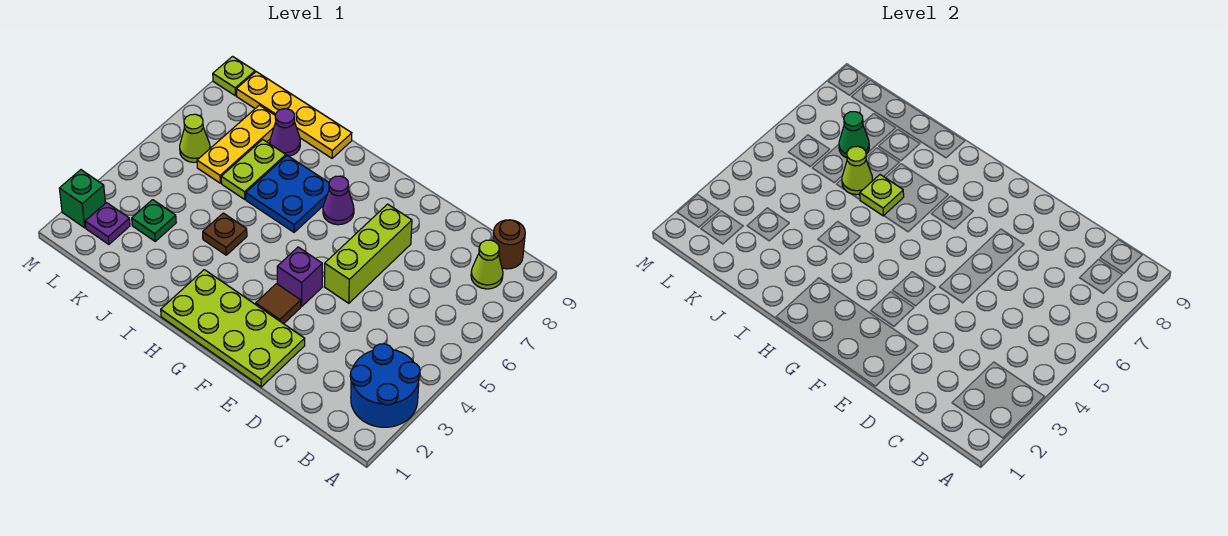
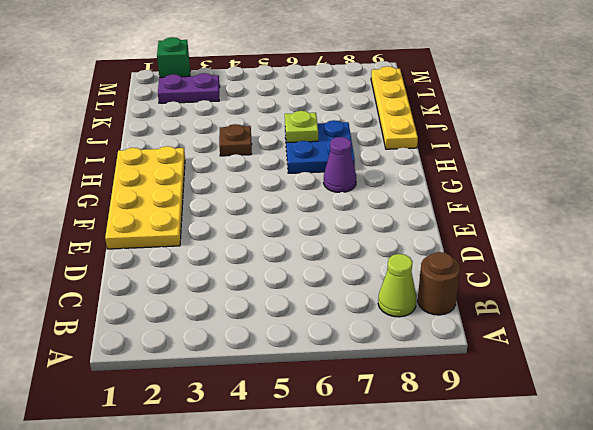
yellow plate E1:H2 level 1 -> lime plate E1:H2 level 1
purple plate L2:L3 level 1 -> purple plate L2 level 1
none -> blue round brick A2:B3 level 1
none -> lime brick E5:E7 level 1
none -> brown tile F3 level 1

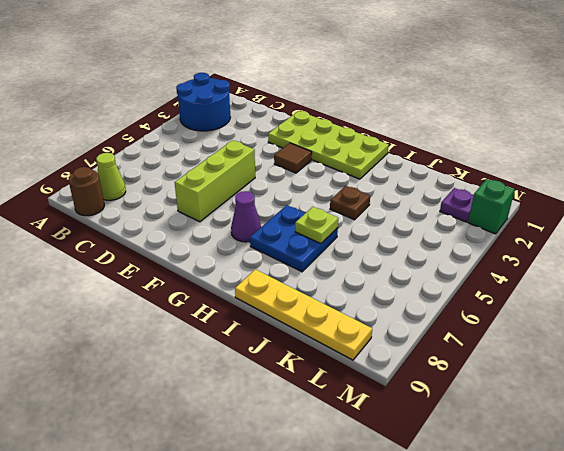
none -> purple brick F4 level 1
none -> lime plate J6:J7 level 1
none -> purple cone J8 level 1

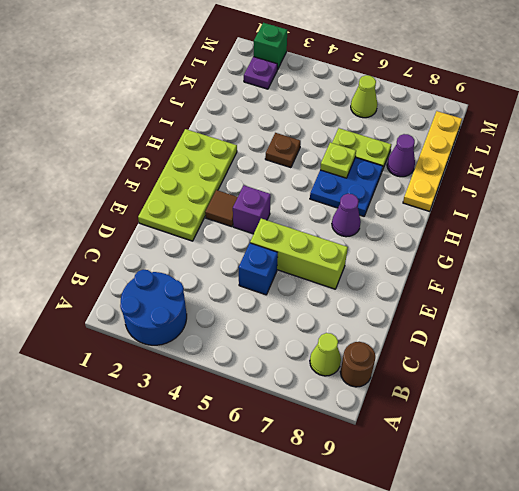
blue brick D5 level 1 -> none
none -> green plate K3 level 1
none -> yellow plate K6:K8 level 1
none -> lime plate M9 level 1

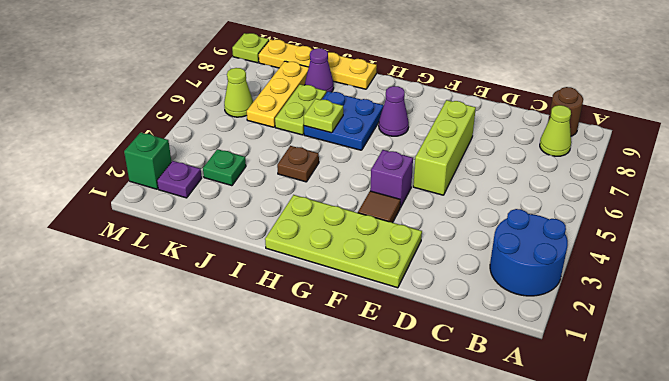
none -> lime cone J6 level 2
none -> green cone K7 level 2

